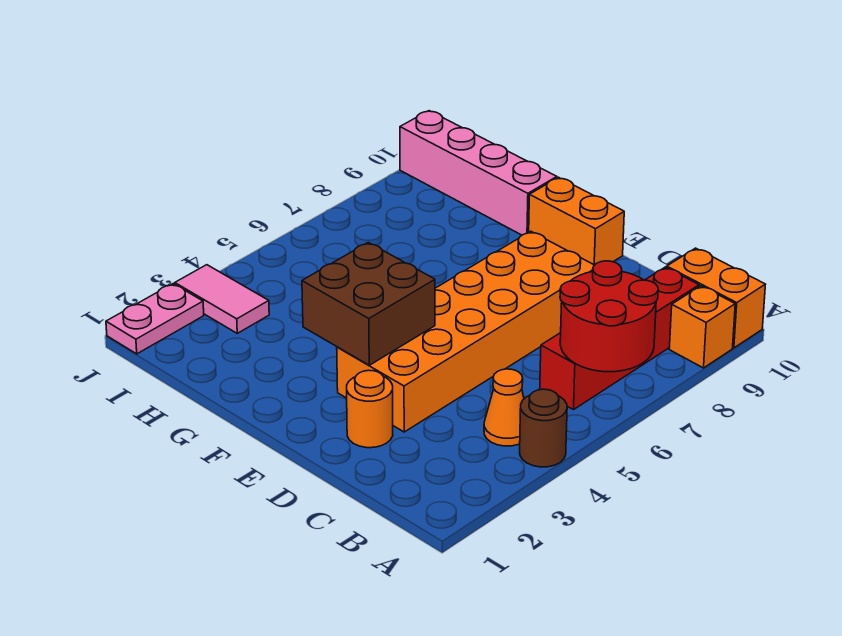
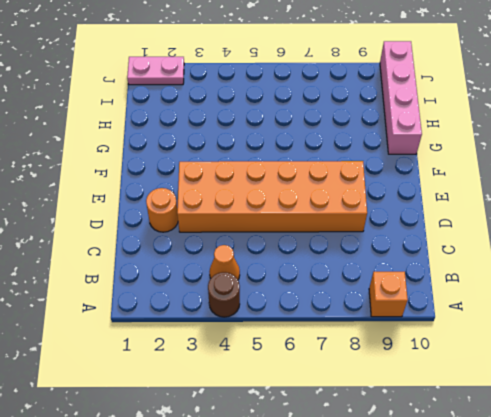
none -> orange brick A10:B10 level 1
none -> red brick B6:B9 level 1
none -> orange brick E10:F10 level 1

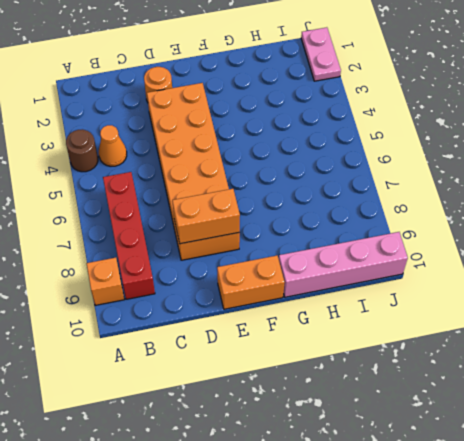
orange brick D8:E8 level 2 -> orange brick A10:B10 level 1
none -> pink tile I3:J3 level 1
none -> red round brick A6:B7 level 2
none -> brown brick E3:F4 level 2

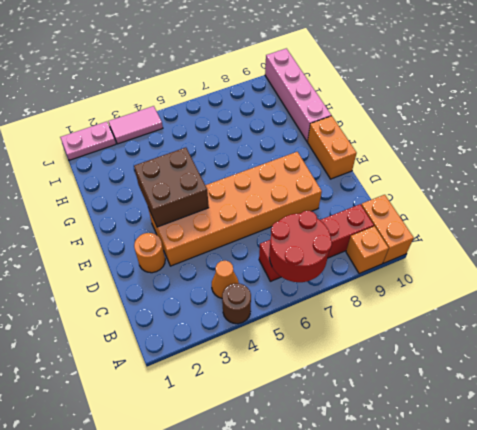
pink tile J3:J4 level 1 -> pink tile I3:J3 level 1

